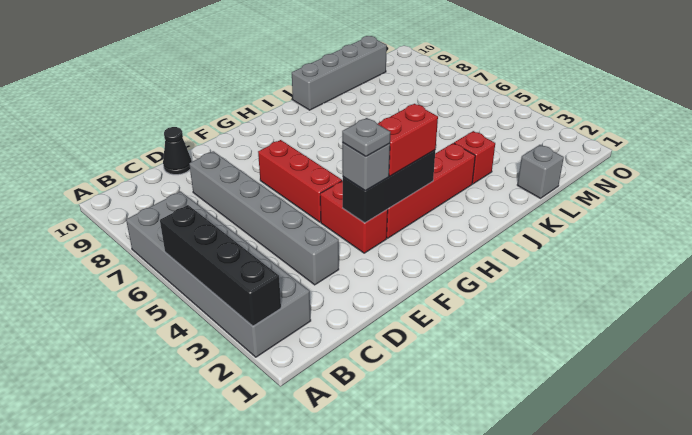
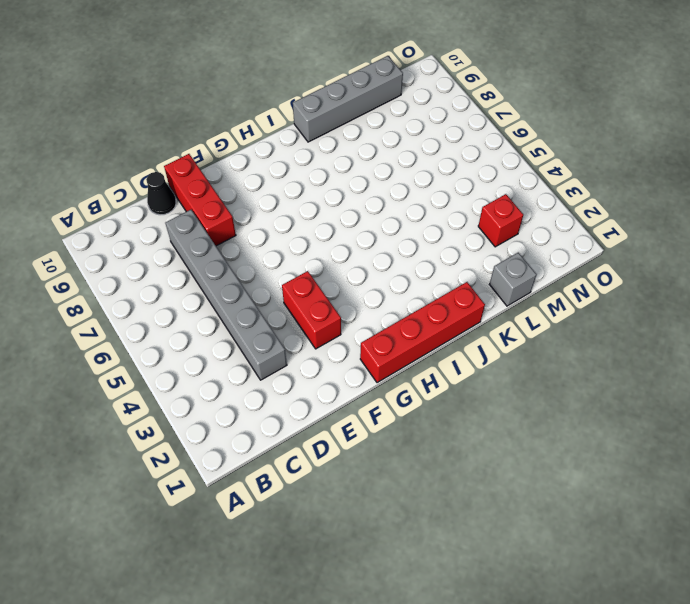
red brick E8:E10 level 1 -> red brick F5:F7 level 1
red brick G1:J1 level 1 -> red brick G3:J3 level 1
red brick M3 level 1 -> red brick K3 level 1
none -> grey brick A2:B7 level 1
none -> black brick A2:A5 level 2
none -> black brick F3:H3 level 2

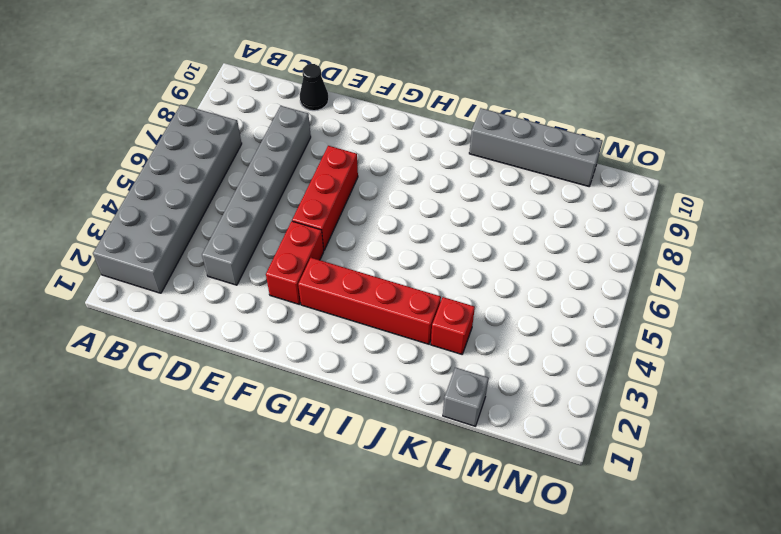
none -> black brick A2:A5 level 2
none -> black brick F3:H3 level 2
none -> grey brick F3 level 3

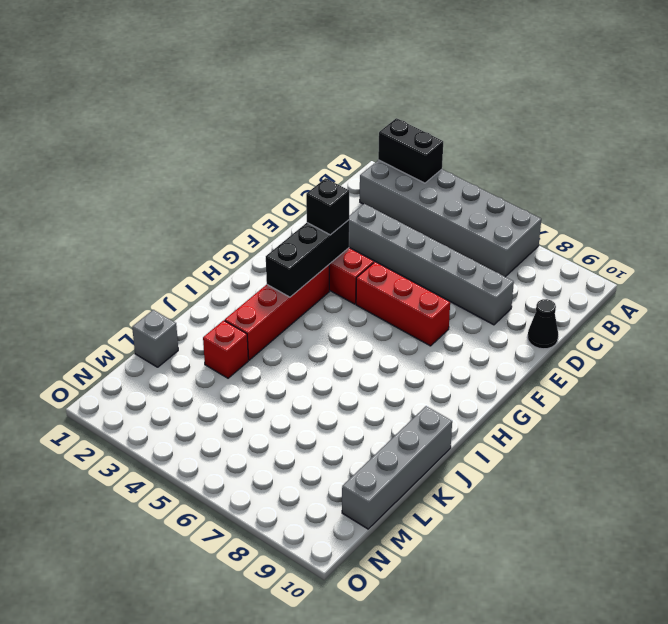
black brick A2:A3 level 2 -> black brick A2:A5 level 2
black brick F3 level 3 -> grey brick F3 level 3
none -> red brick G3:H3 level 3
none -> grey plate F3 level 4

